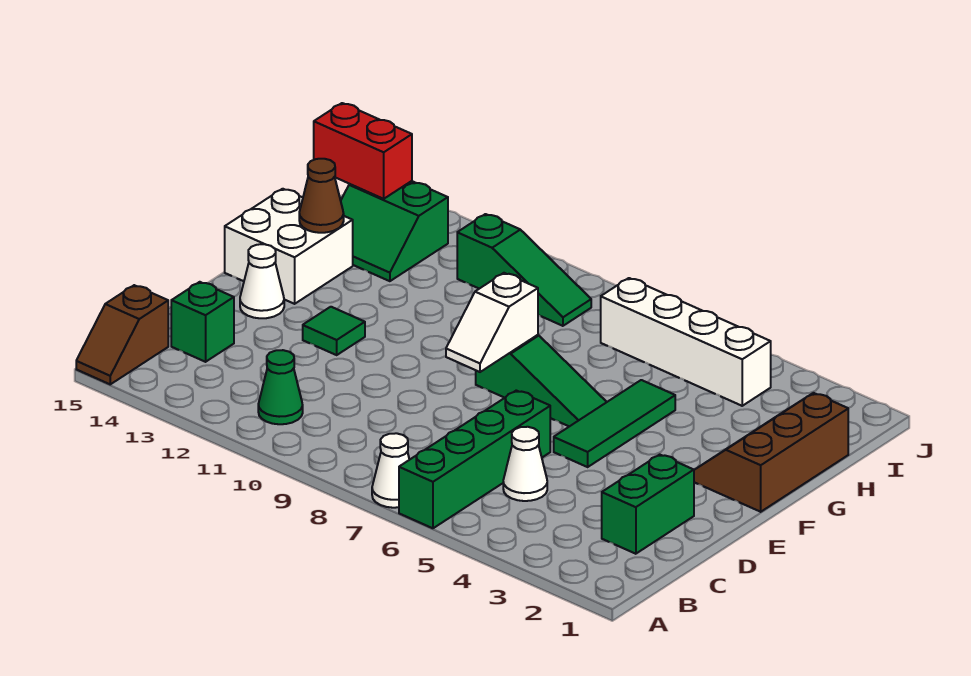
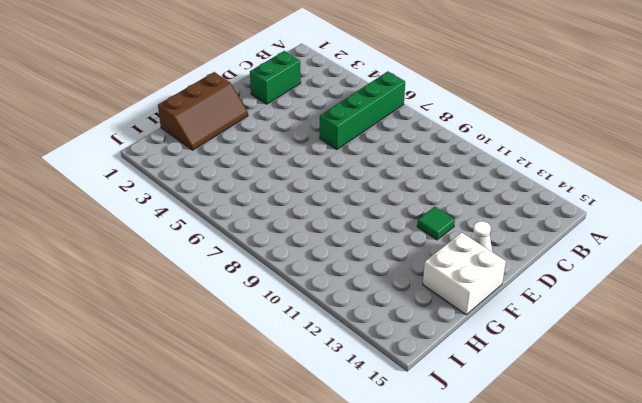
none -> white cone A7 level 1
none -> brown slope A15:B15 level 1 top B
none -> green cone B11 level 1

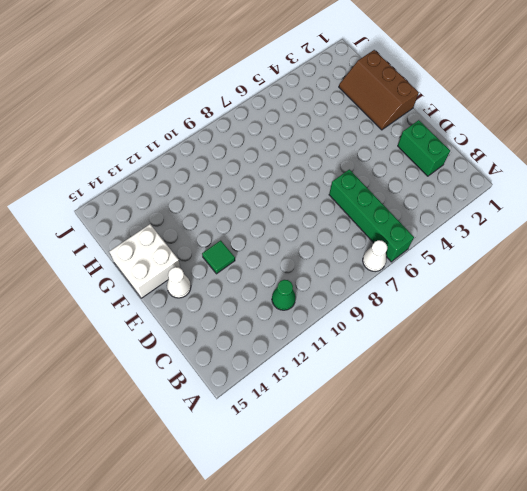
none -> brown slope A15:B15 level 1 top B
none -> white cone C5 level 1
none -> green brick C14 level 1

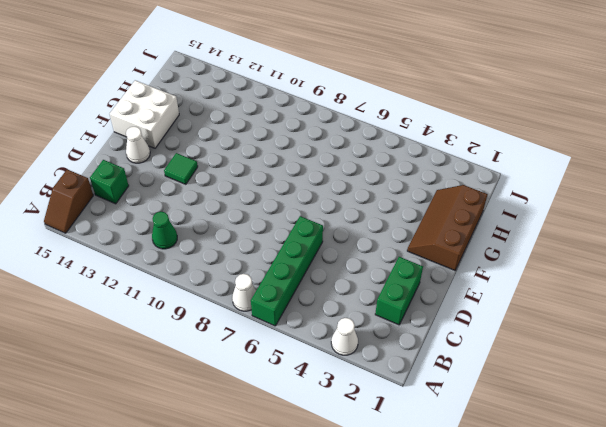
white cone A3 level 1 -> white cone C5 level 1
none -> green tile E5:G5 level 1
none -> green slope F6:F8 level 1 top 8
none -> green slope H13:I14 level 1 top I

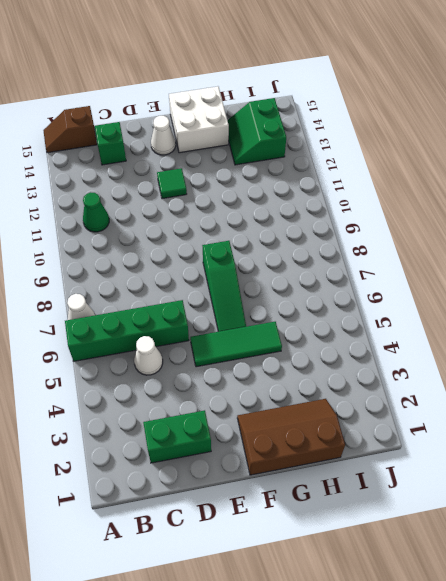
none -> white brick I4:I7 level 1
none -> green slope I9:I11 level 1 top 11
none -> white slope E8:F8 level 2 top F

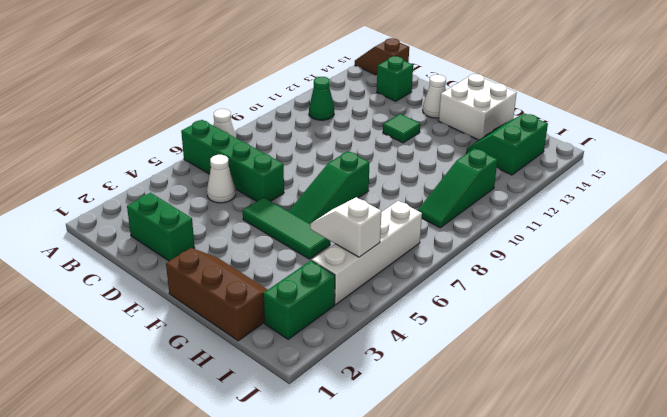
white slope H5:I5 level 2 top I -> white slope E8:F8 level 2 top F
green brick I2:I3 level 1 -> none
none -> brown cone G14 level 2
none -> red brick I14:I15 level 2

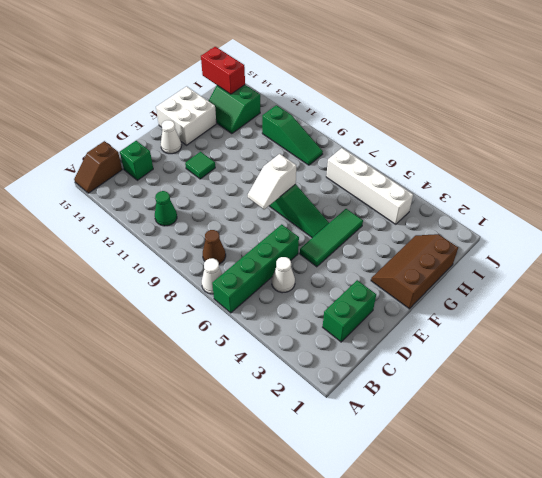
brown cone B8 level 1 -> brown cone G14 level 2

